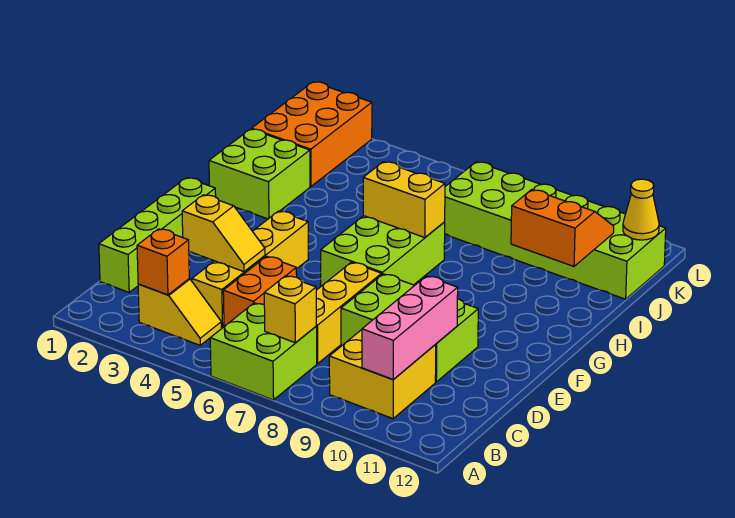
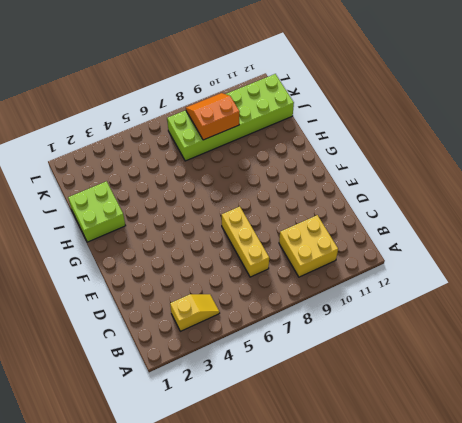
orange slope J8:K9 level 2 top J -> orange slope I10:J11 level 2 top I
none -> lime brick A6:B7 level 1
none -> lime brick C1:F1 level 1
none -> yellow brick C4:F4 level 1

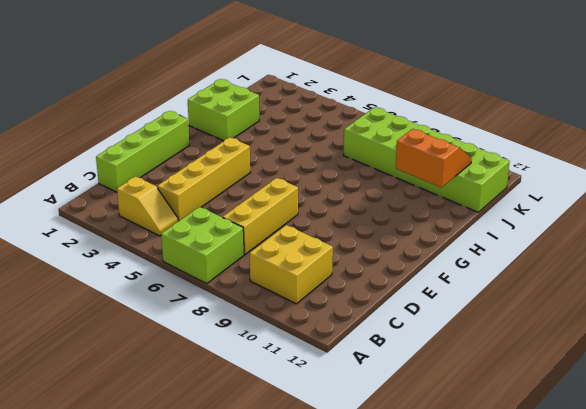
none -> orange brick C5:D5 level 1
none -> lime brick D8:E10 level 1
none -> lime brick F6:H7 level 1

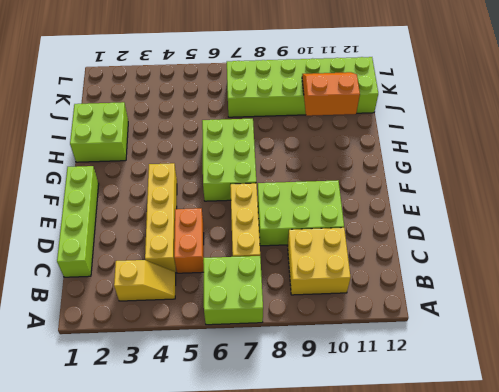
none -> orange brick J1:L2 level 1
none -> orange brick B3 level 2
none -> yellow brick B7 level 2

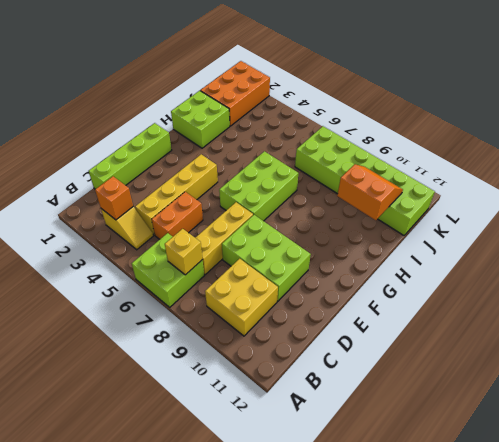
none -> pink brick B10:D10 level 2
none -> yellow slope D3:D4 level 2 top 3
none -> yellow brick H6:H7 level 2

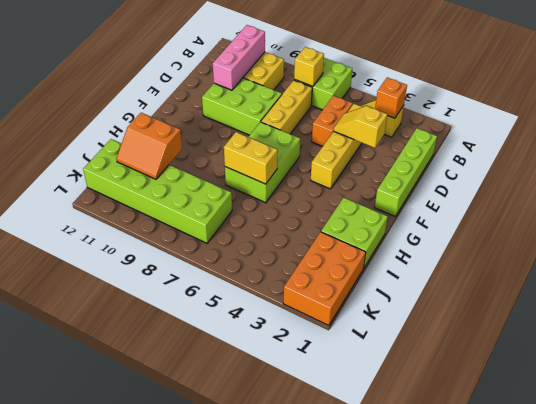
none -> yellow cone K12 level 2

